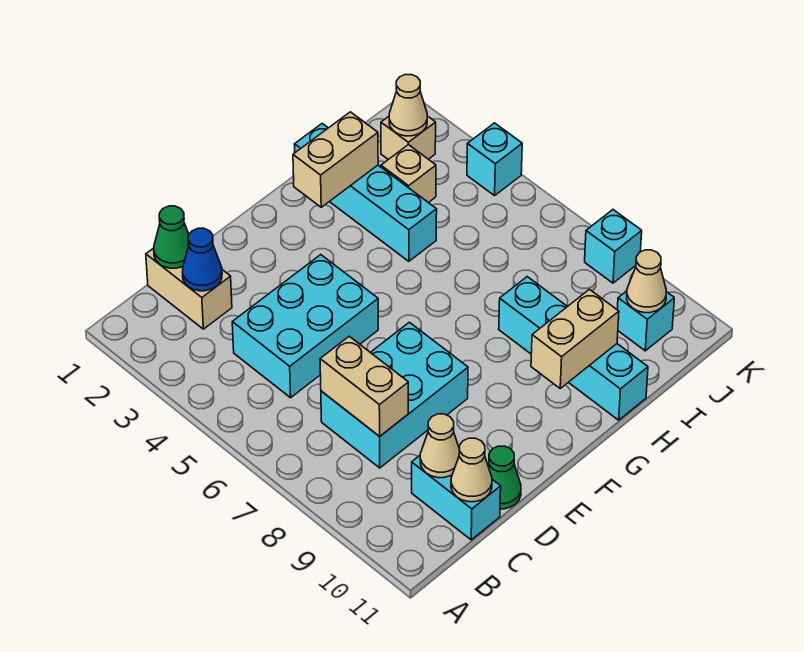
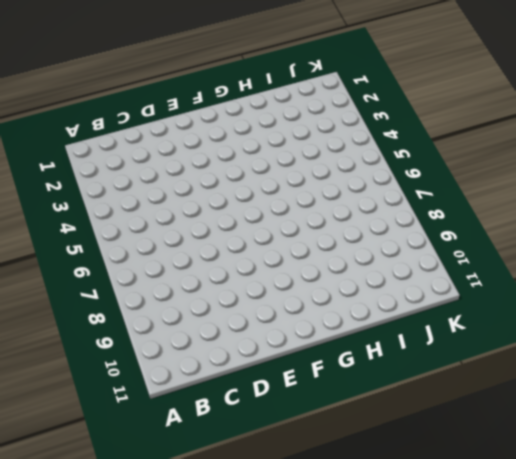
none -> tan brick C1:C2 level 1
none -> cyan brick C4:E5 level 1
none -> cyan brick C7:E8 level 1

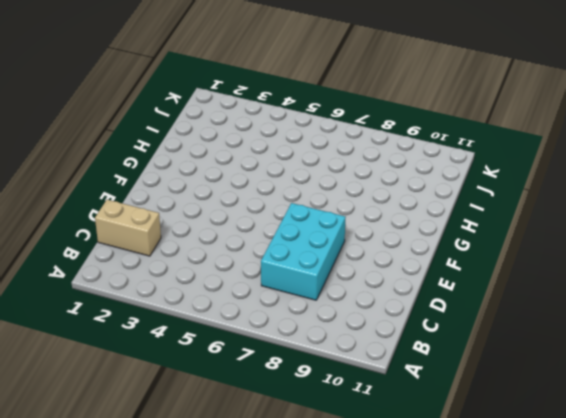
none -> cyan brick C4:E5 level 1
none -> cyan brick C10:C11 level 1
none -> green cone D11 level 1

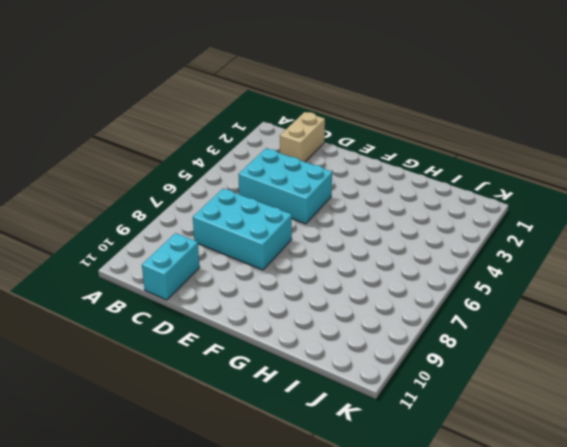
none -> green cone D11 level 1
none -> cyan brick H1:H4 level 1
none -> cyan brick H8:H11 level 1

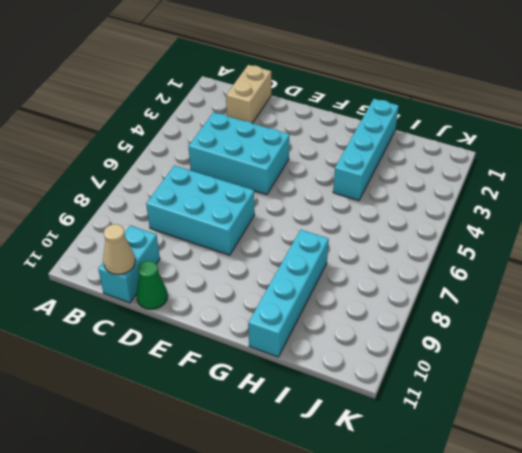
none -> tan brick I3 level 1
none -> tan brick J2 level 1
none -> cyan brick J10 level 1

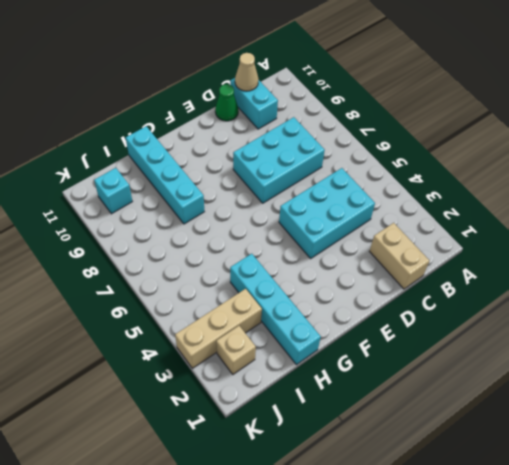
tan brick I3:K3 level 1 -> tan brick I3 level 1
none -> cyan brick K4 level 1
none -> cyan brick K8 level 1
none -> green cone C1 level 2

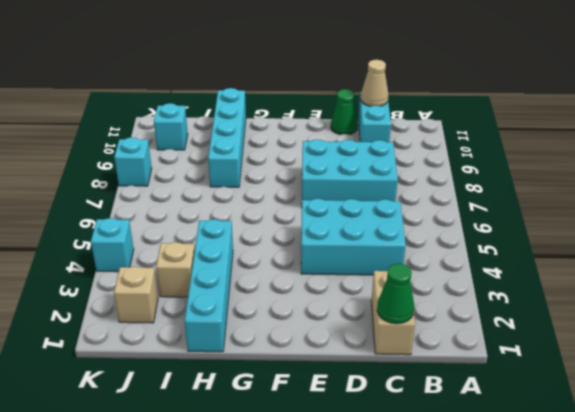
none -> blue cone C2 level 2
none -> tan brick C7:C8 level 2
none -> tan cone C10 level 2

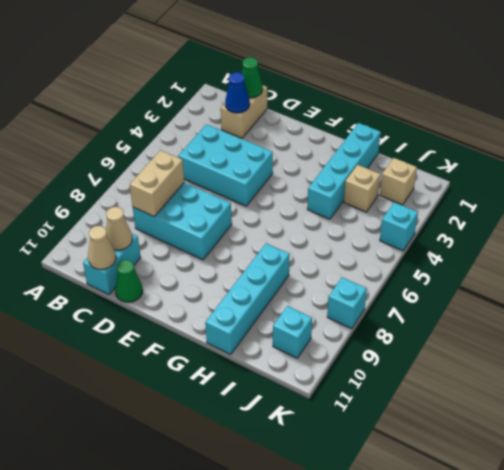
none -> tan brick G2:H2 level 2
none -> tan brick G10:H10 level 2
none -> tan cone J2 level 2

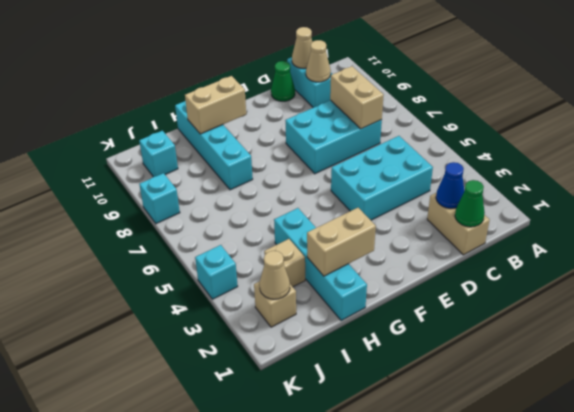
none -> tan cone J10 level 2

